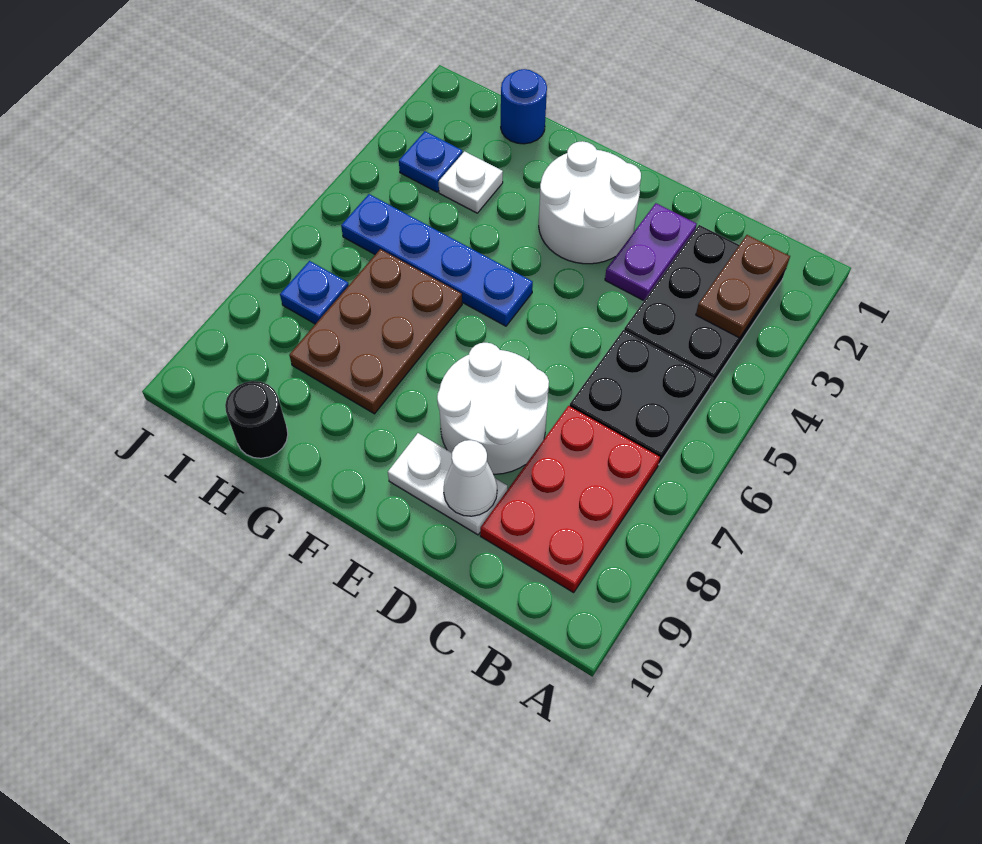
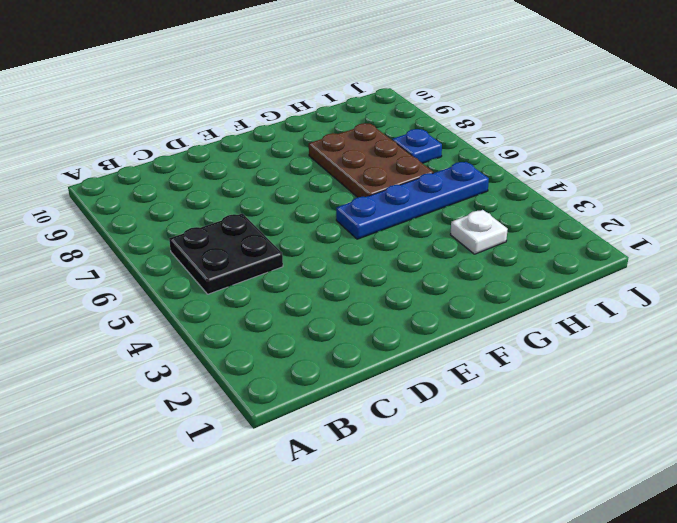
none -> black plate B2:C4 level 1
none -> red plate B7:C9 level 1
none -> purple plate D2:D3 level 1

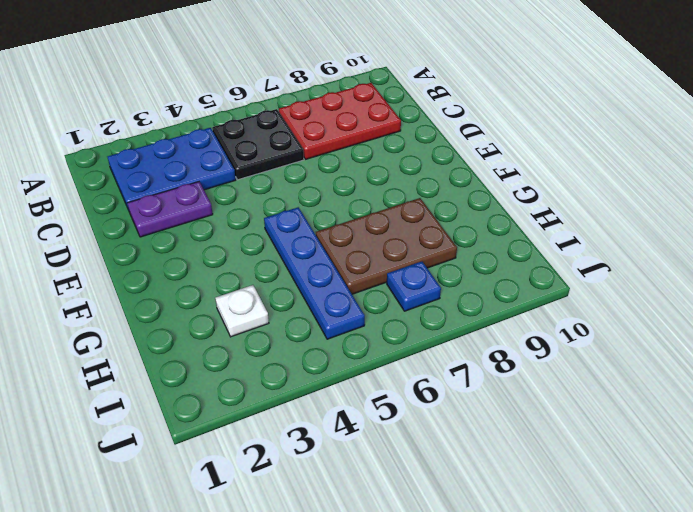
blue plate B2:C4 level 1 -> black plate B2:C4 level 1
none -> white round brick D7:E8 level 1
none -> white plate D9:E9 level 1
none -> white round brick E2:F3 level 1

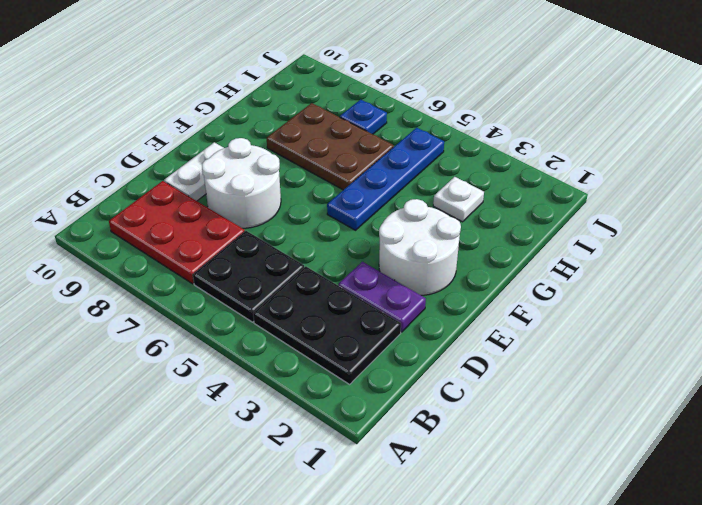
none -> blue round brick H1 level 1
none -> black round brick H10 level 1
none -> blue plate I3 level 1

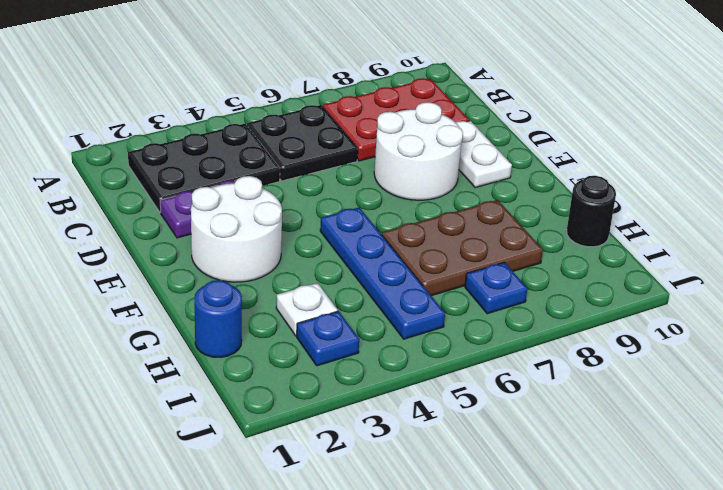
none -> brown plate B2:B3 level 2
none -> white cone D9 level 2

